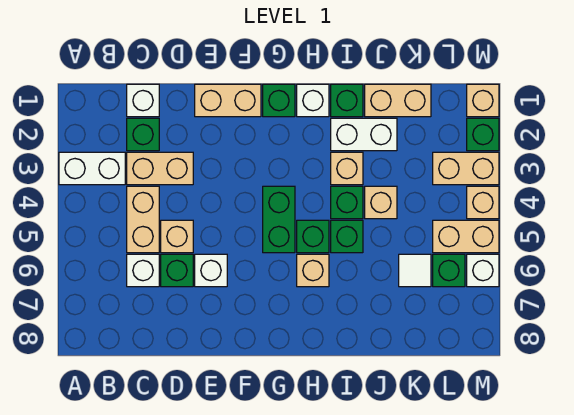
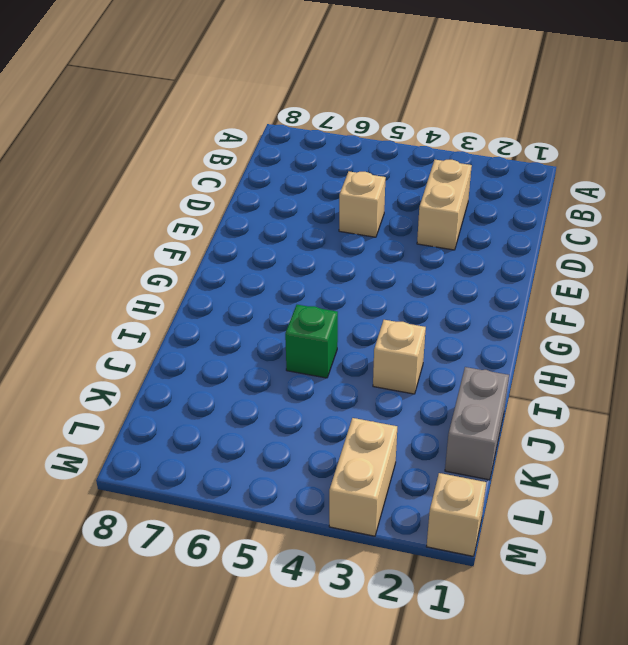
grey brick J1:K1 level 1 -> tan brick J1:K1 level 1
none -> white brick A3:B3 level 1
none -> white brick C1 level 1
none -> green brick C2 level 1
none -> tan brick C4:C5 level 1

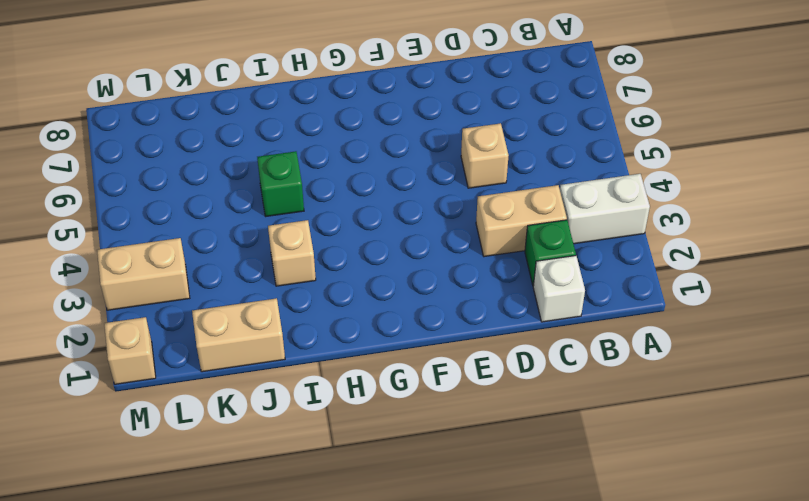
none -> tan brick C4:C5 level 1
none -> white brick C6 level 1
none -> green brick D6 level 1
none -> tan brick E1:F1 level 1

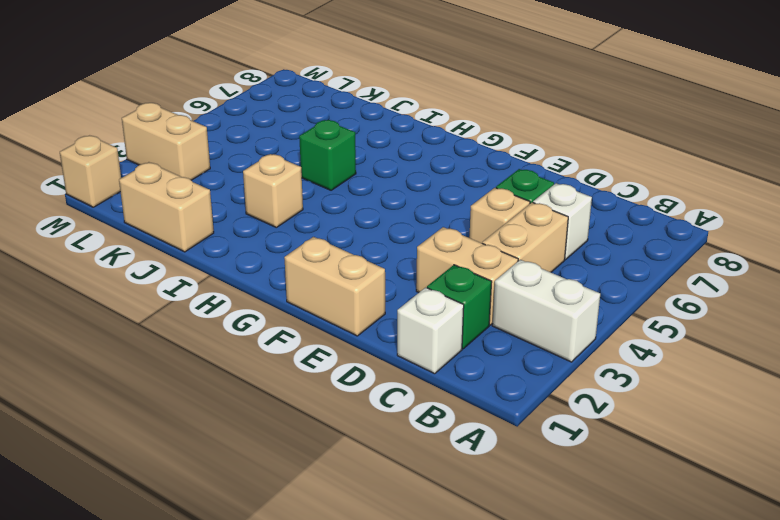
none -> white brick E6 level 1
none -> green brick G1 level 1
none -> green brick G4:G5 level 1
none -> white brick H1 level 1

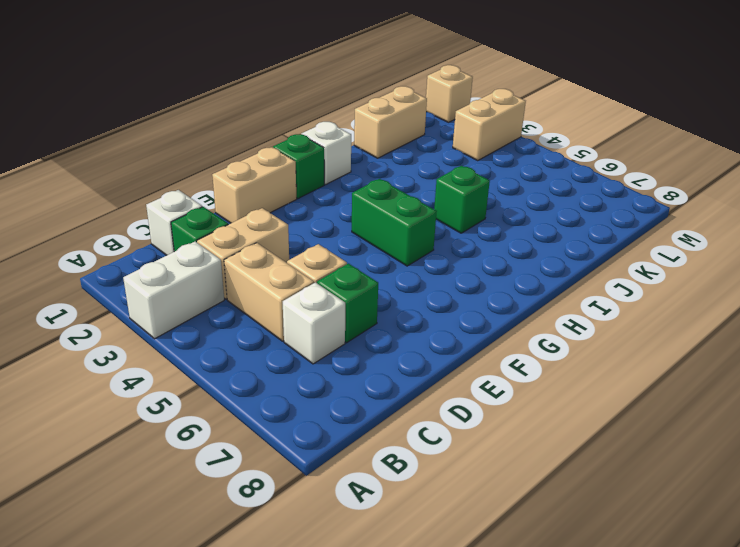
none -> white brick E6 level 1
none -> green brick H5 level 1
none -> tan brick H6 level 1
none -> green brick I1 level 1

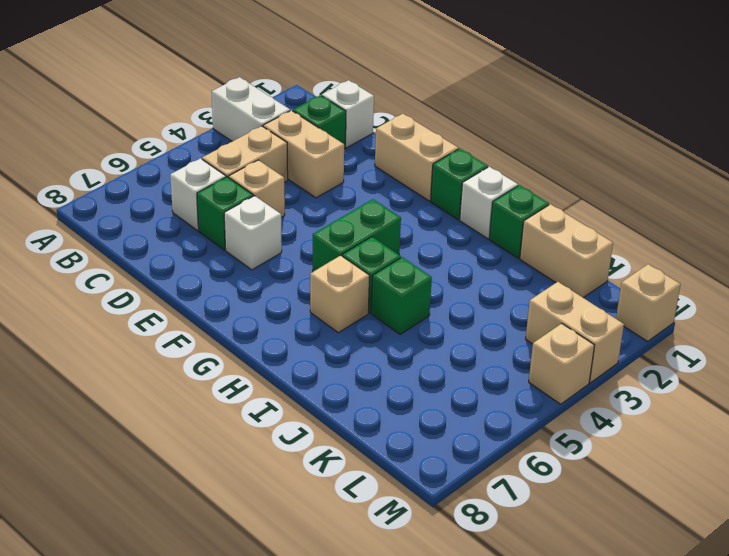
none -> white brick I2:J2 level 1
none -> tan brick I3 level 1
none -> green brick I4 level 1
none -> tan brick J4 level 1

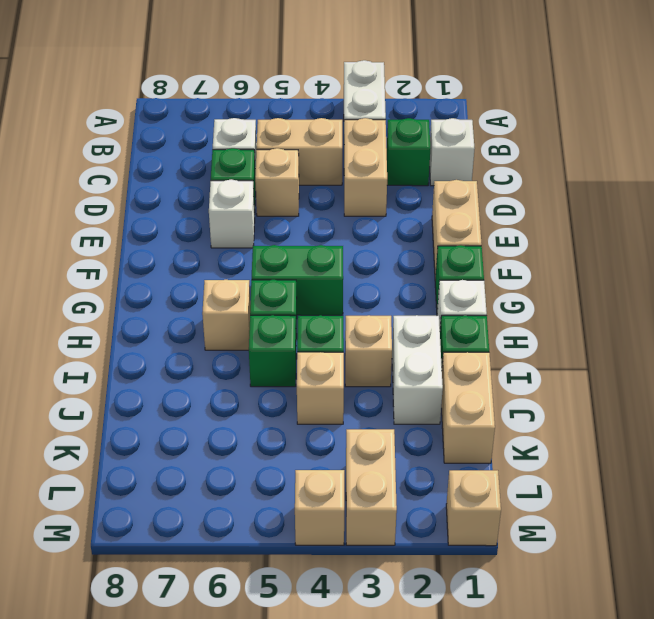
none -> white tile K6 level 1
none -> tan brick L5:M5 level 1
none -> green brick L6 level 1
none -> green brick M2 level 1

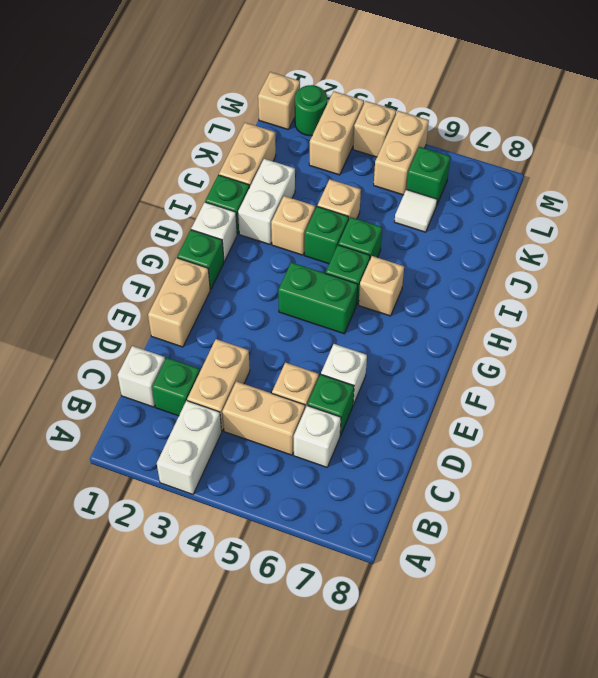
green round brick M2 level 1 -> green brick M2 level 1
none -> white brick M6 level 1

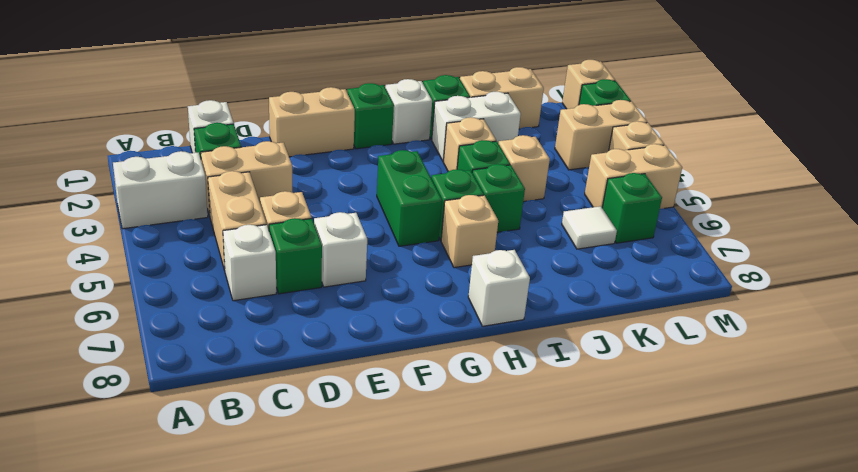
white brick H8 level 1 -> white brick M6 level 1

